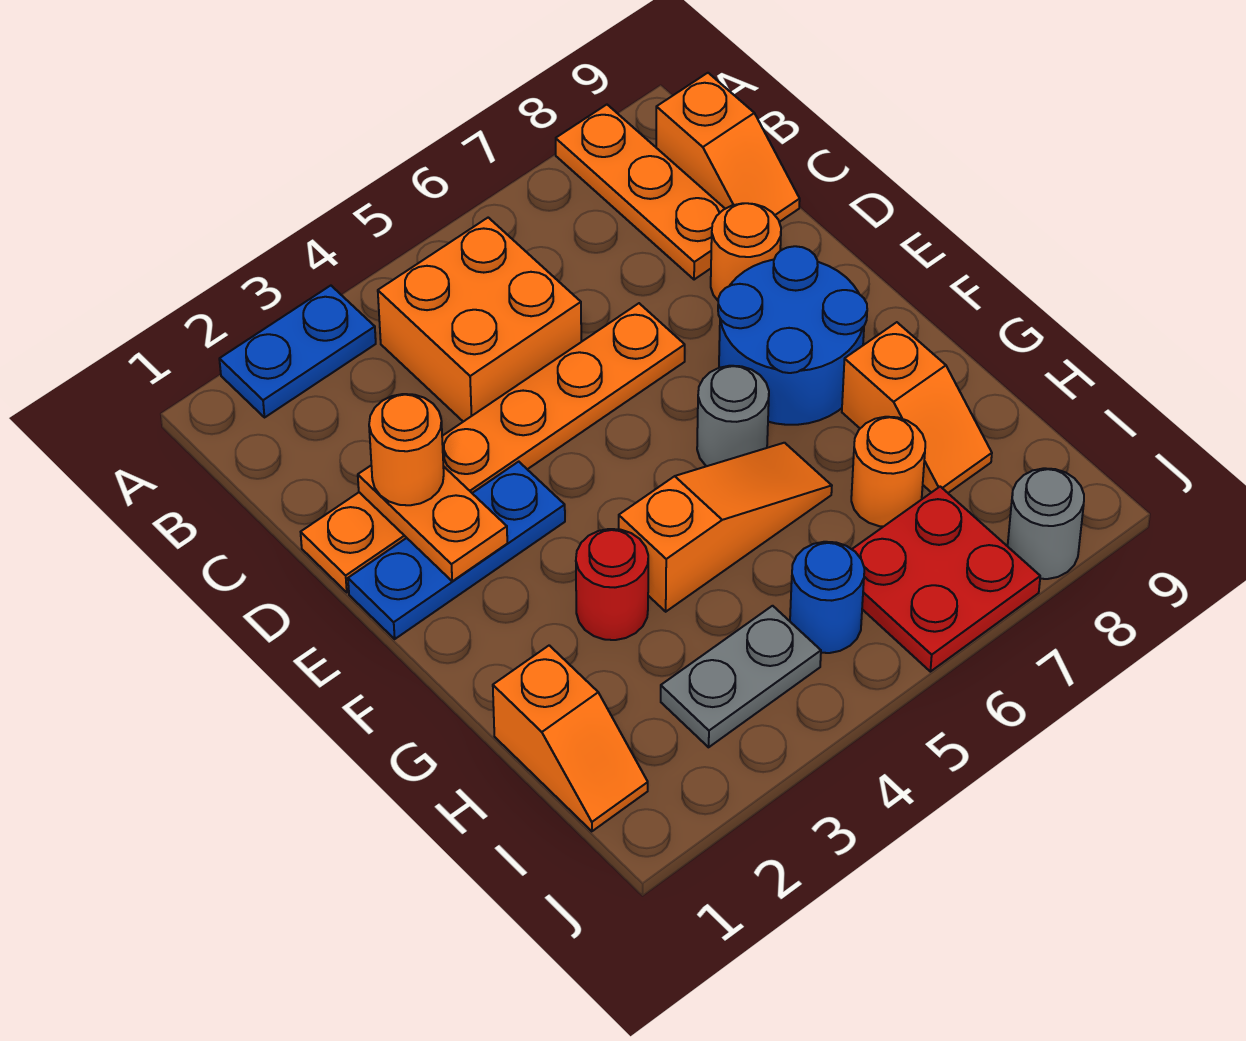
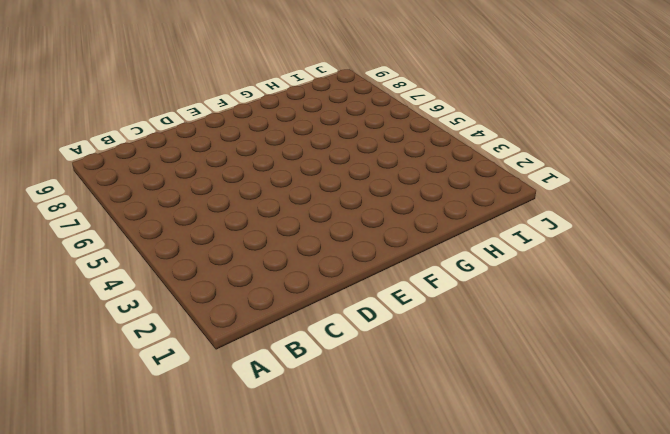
none -> blue plate A2:A3 level 1
none -> orange plate A8:C8 level 1
none -> orange brick B4:C5 level 1

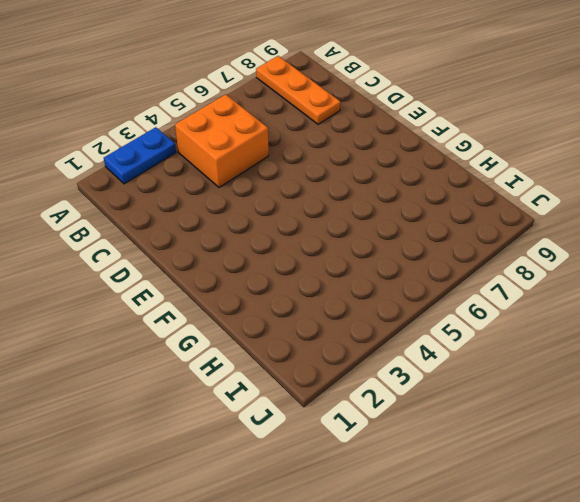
none -> orange slope B9:C9 level 1 top B
none -> orange plate D1:D6 level 1
none -> orange round brick D8 level 1

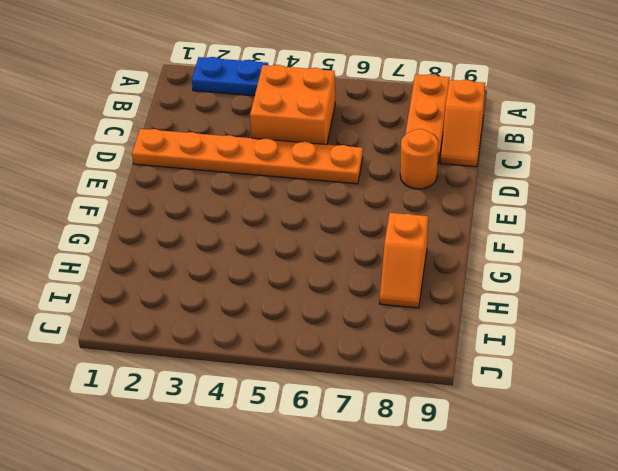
none -> blue plate E1:E3 level 1
none -> blue round brick E7:F8 level 1
none -> grey round brick F6 level 1

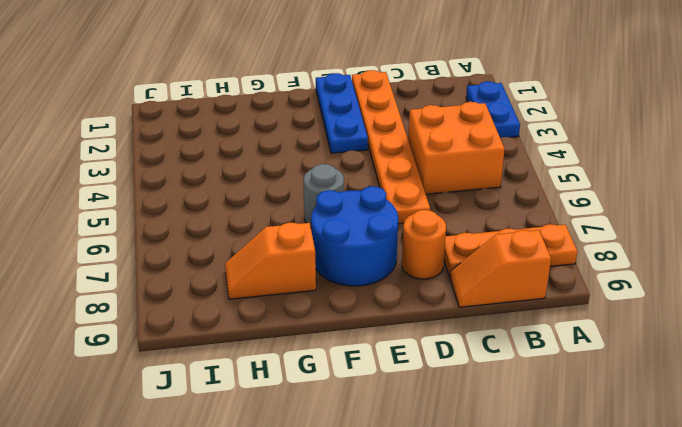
none -> red round brick G3 level 1
none -> orange slope G4:G6 level 1 top 4
none -> orange slope H1:I1 level 1 top H

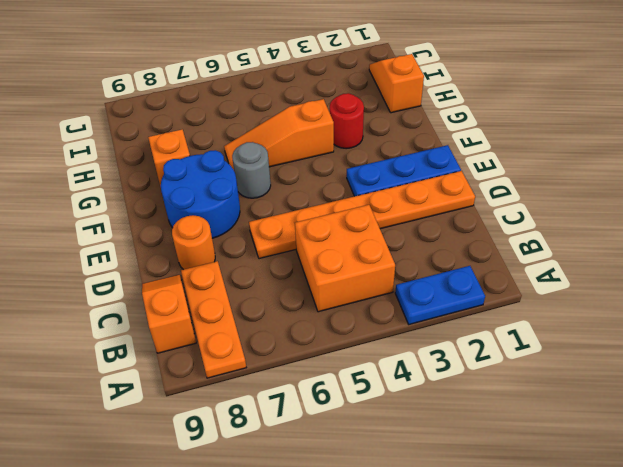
none -> orange round brick H7 level 1
none -> grey plate I3:I4 level 1
none -> blue round brick I5 level 1

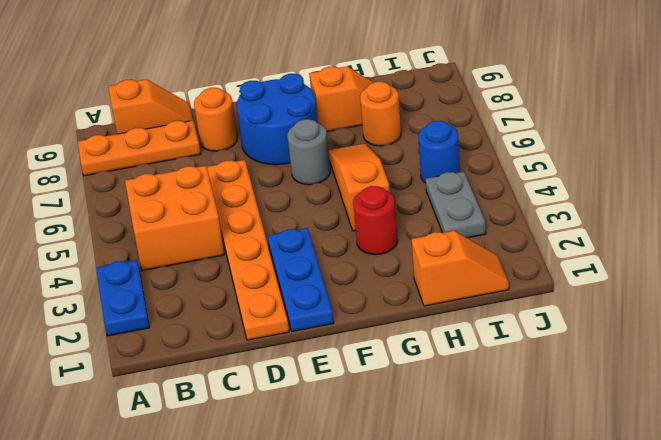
none -> red plate I6:J7 level 1
none -> grey round brick J8 level 1
none -> orange plate D2:E2 level 2

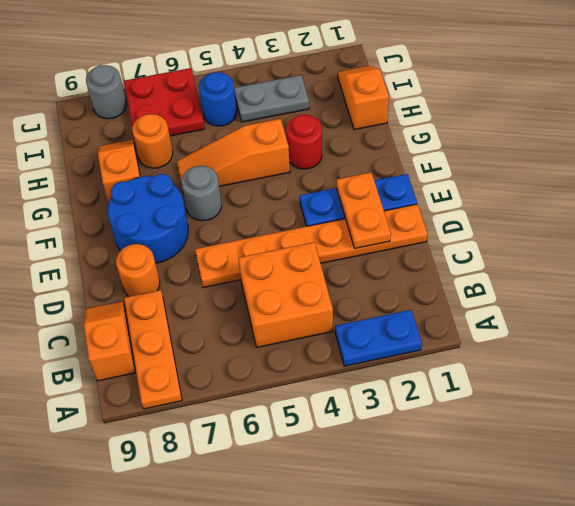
none -> orange round brick D2 level 3

